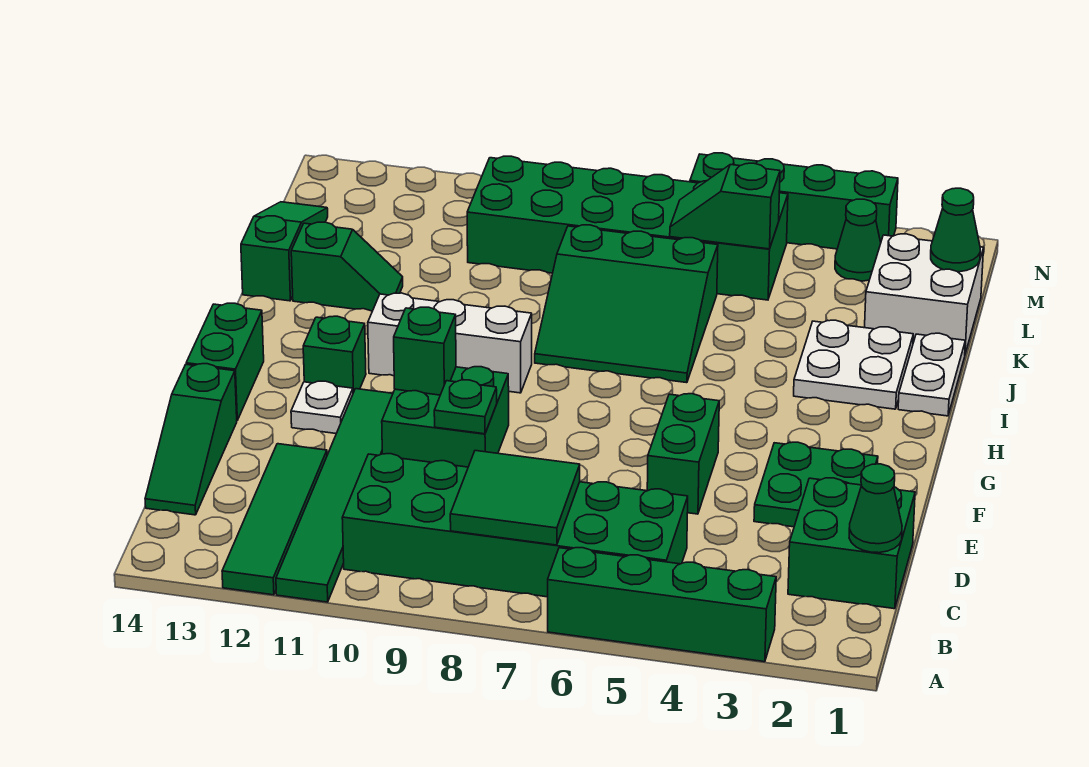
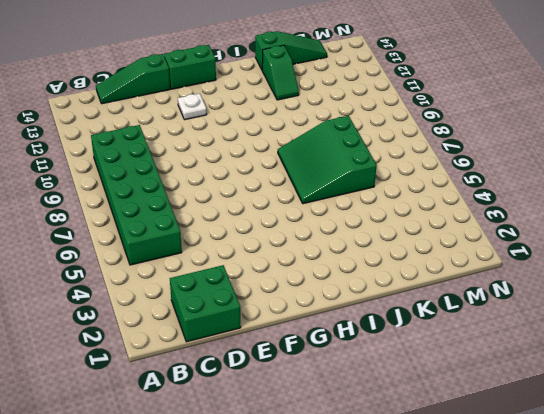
none -> green brick A3:A6 level 1
none -> green tile A11:F11 level 1
none -> green tile A12:D12 level 1

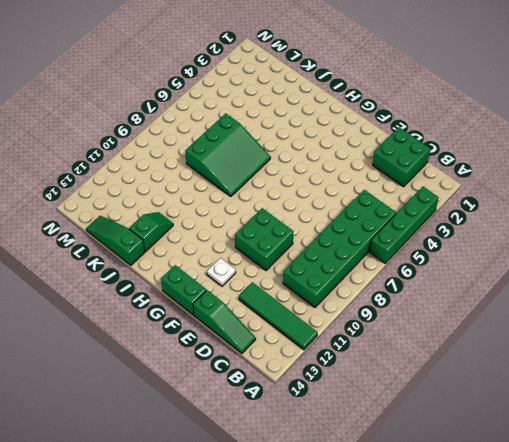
none -> green tile A11:F11 level 1
none -> green plate E2:F3 level 1
none -> green brick E5:F5 level 1

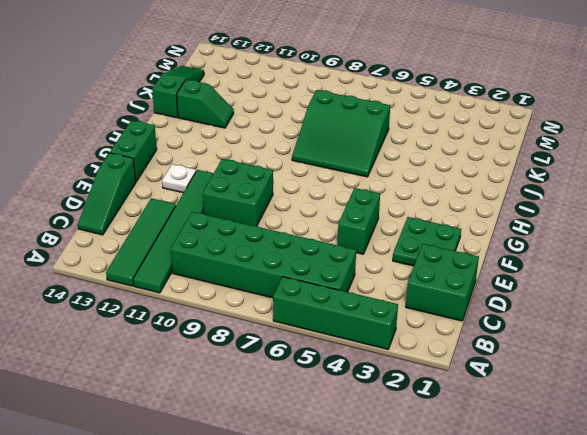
none -> green brick G12 level 1
none -> white brick H9:H11 level 1
none -> white plate I1:J1 level 1

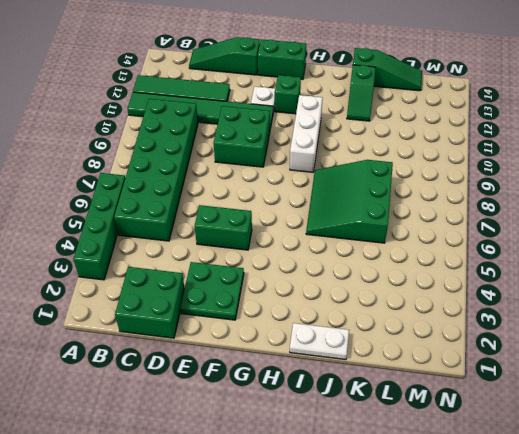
none -> white plate I2:J3 level 1
none -> white brick K1:L2 level 1
none -> green brick L5:M10 level 1

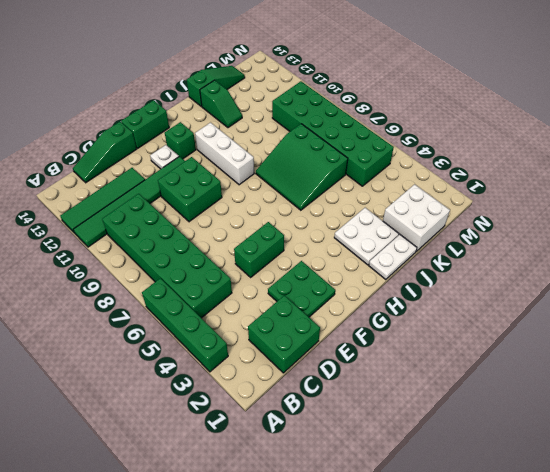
none -> green cone M3 level 1
none -> green brick N3:N6 level 1
none -> green tile B7:C8 level 2

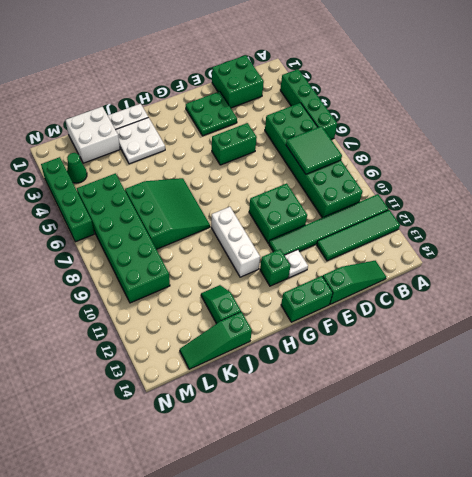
none -> green cone C1 level 2
none -> green plate E9 level 2
none -> green brick F10 level 2

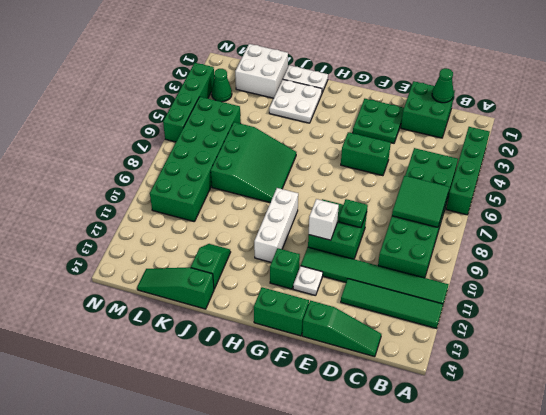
white brick F10 level 2 -> green brick F10 level 2
none -> green cone L1 level 2
none -> green slope L5:L6 level 2 top 5

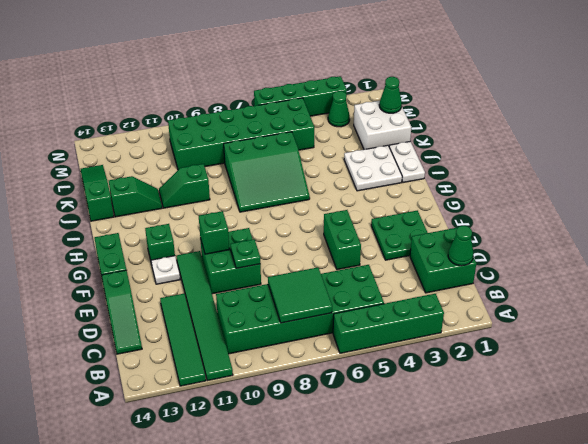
green slope J10:J11 level 1 top 10 -> green slope L5:L6 level 2 top 5
none -> white brick H9:H11 level 1

